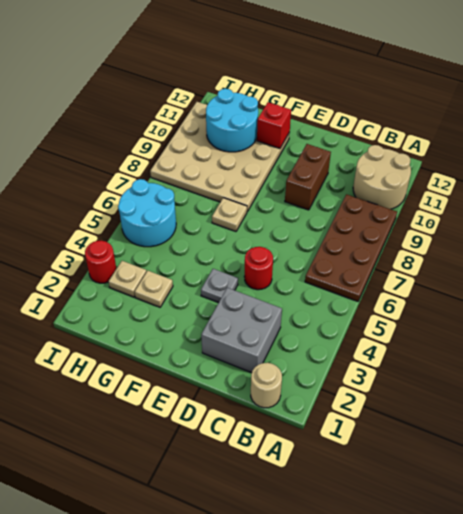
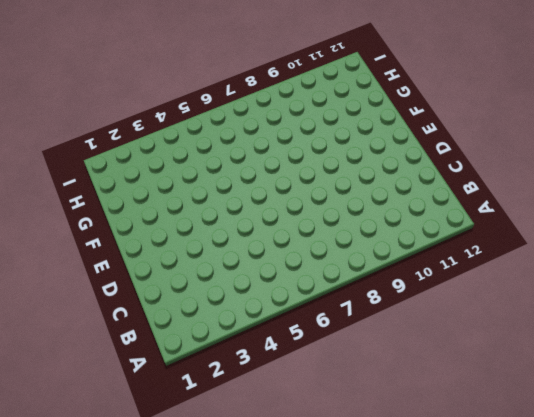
none -> brown plate A6:B9 level 1
none -> tan round brick A10:B11 level 1
none -> tan round brick B1 level 1

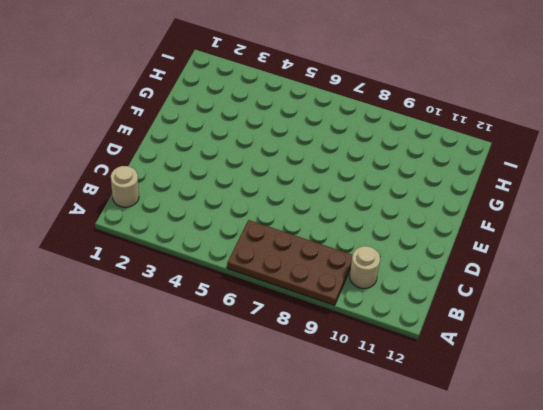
tan round brick B10 level 1 -> tan round brick A10:B11 level 1
none -> grey brick C2:D3 level 1
none -> red round brick D5 level 1
none -> brown brick D9:D10 level 1

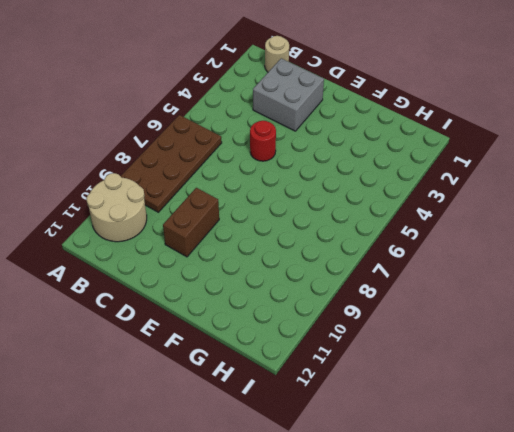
none -> grey plate E4 level 1
none -> tan plate F7 level 1
none -> tan plate F8:I11 level 1

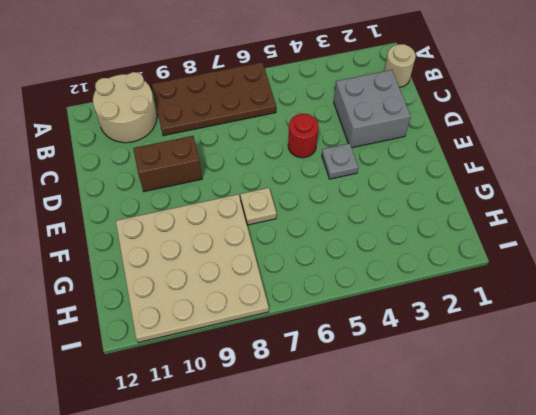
none -> tan plate G3 level 1
none -> tan plate H3 level 1
none -> cyan round brick H5:I6 level 1

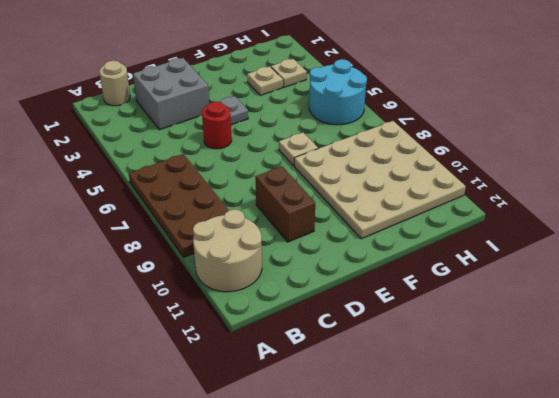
none -> red round brick I3 level 1
none -> red brick F11 level 2
none -> cyan round brick G10:H11 level 2

